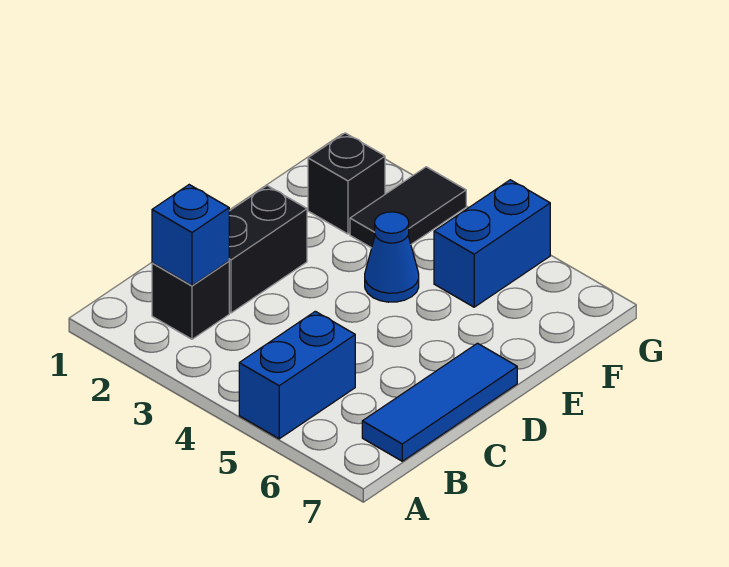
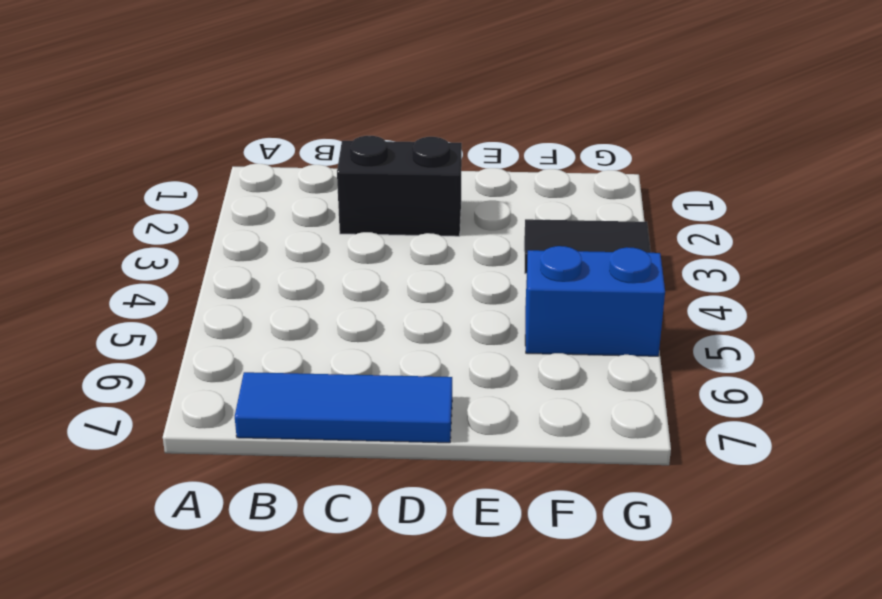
none -> blue brick A5:B5 level 1
none -> black brick B2 level 1

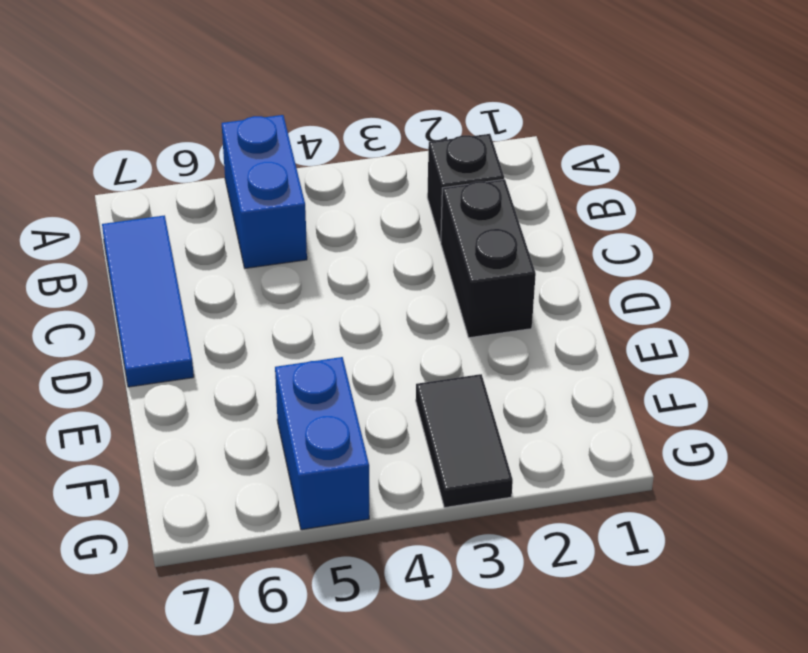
none -> blue cone E4 level 1
none -> black brick F2 level 1

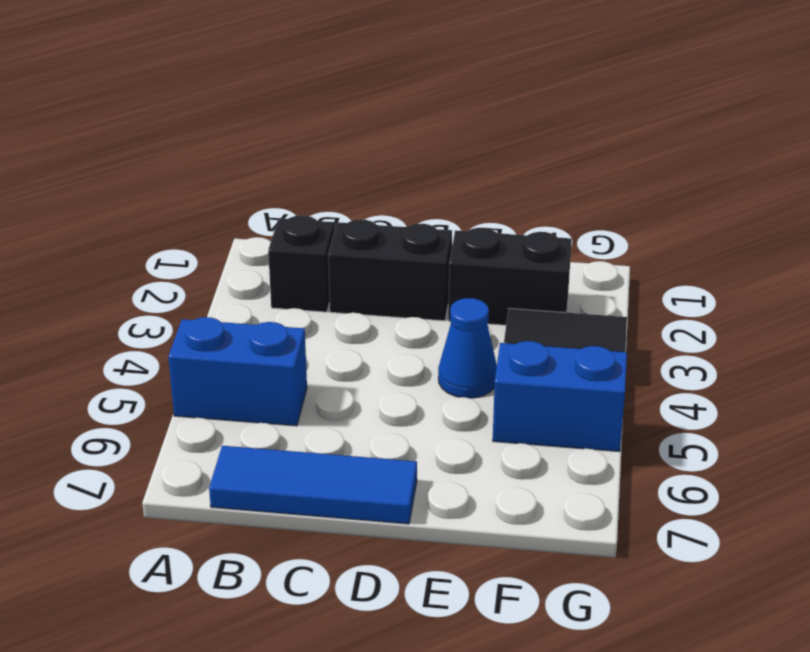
black brick E2:F2 level 1 -> black brick F2 level 1
none -> blue brick B2 level 2

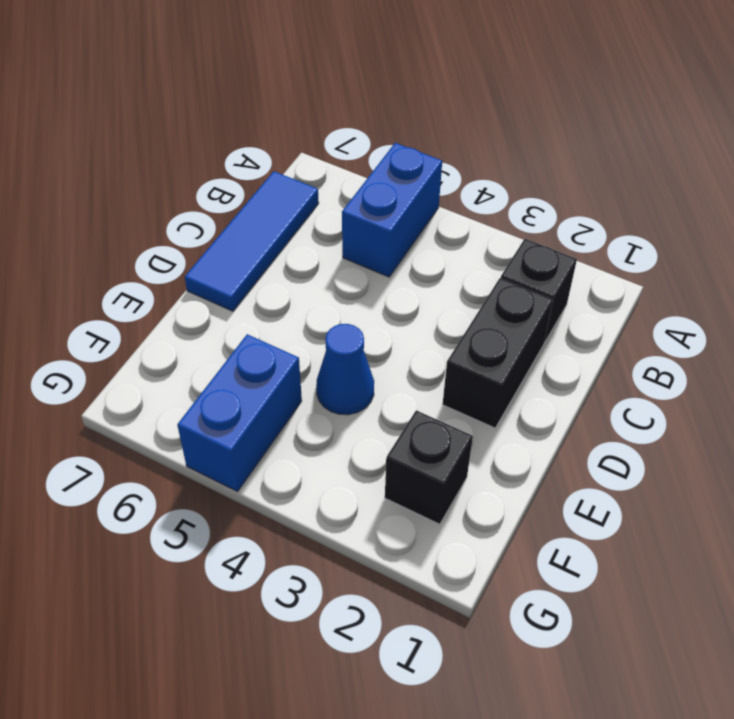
none -> black tile F3:G3 level 1
none -> blue brick B2 level 2

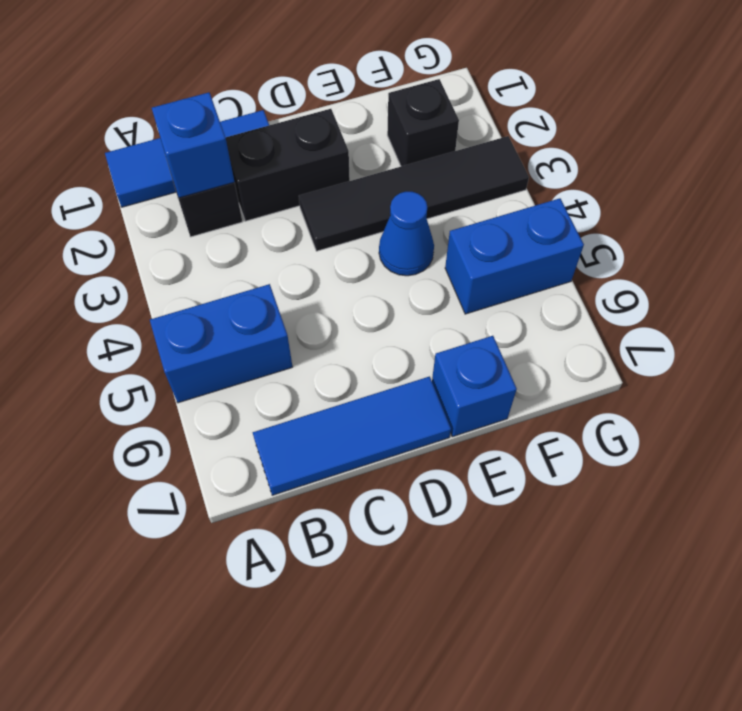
blue tile A1:C1 level 1 -> none
black tile D3:G3 level 1 -> black tile F3:G3 level 1
blue brick E7 level 1 -> none

